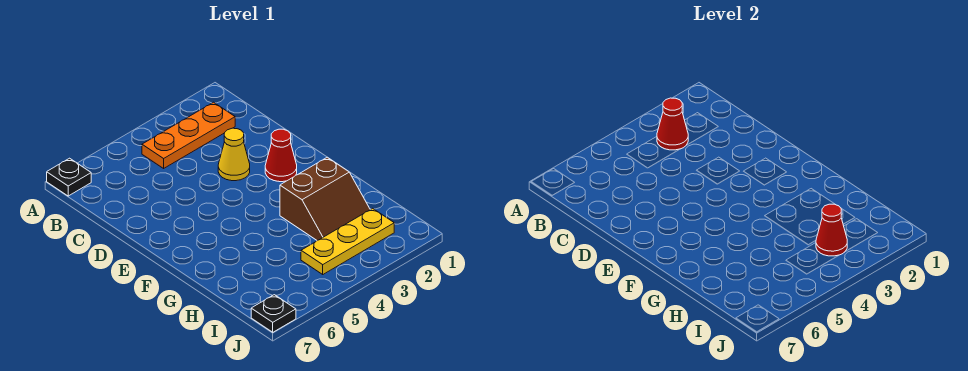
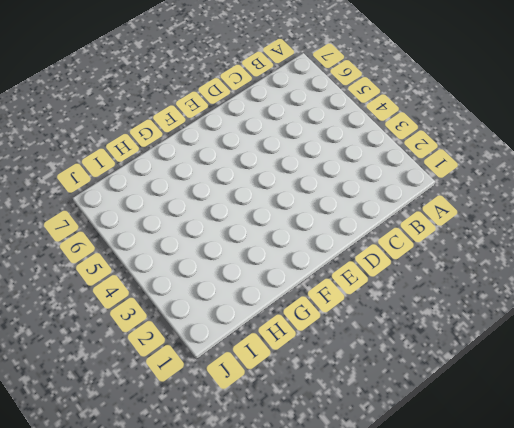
none -> black plate A7 level 1
none -> orange plate B2:B4 level 1

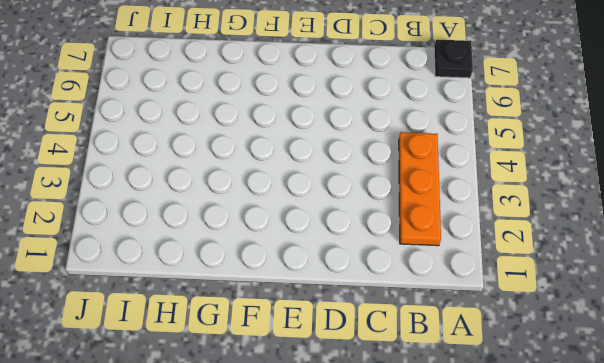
none -> yellow cone D3 level 1
none -> red cone E2 level 1

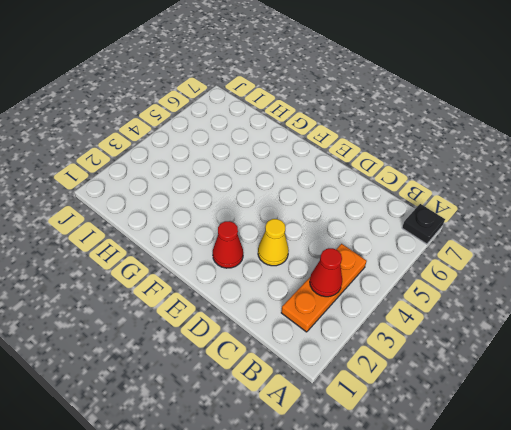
none -> brown slope G2:H3 level 1 top G
none -> yellow plate I2:I4 level 1

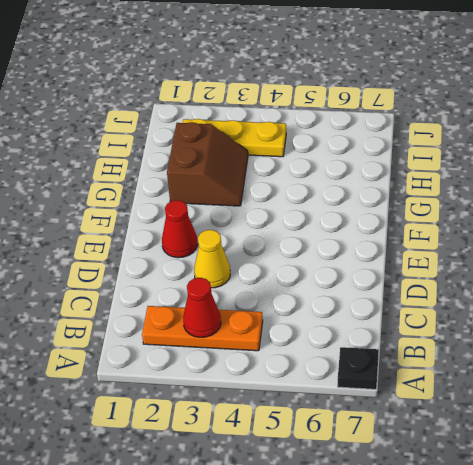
brown slope G2:H3 level 1 top 2 -> brown slope G2:H3 level 1 top G
none -> black plate J7 level 1
none -> red cone I3 level 2

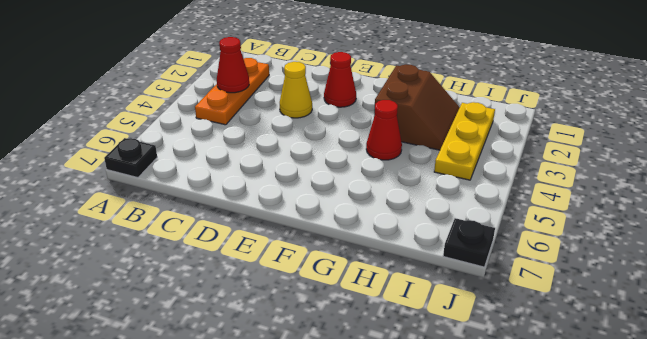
red cone G4 level 1 -> red cone I3 level 2

